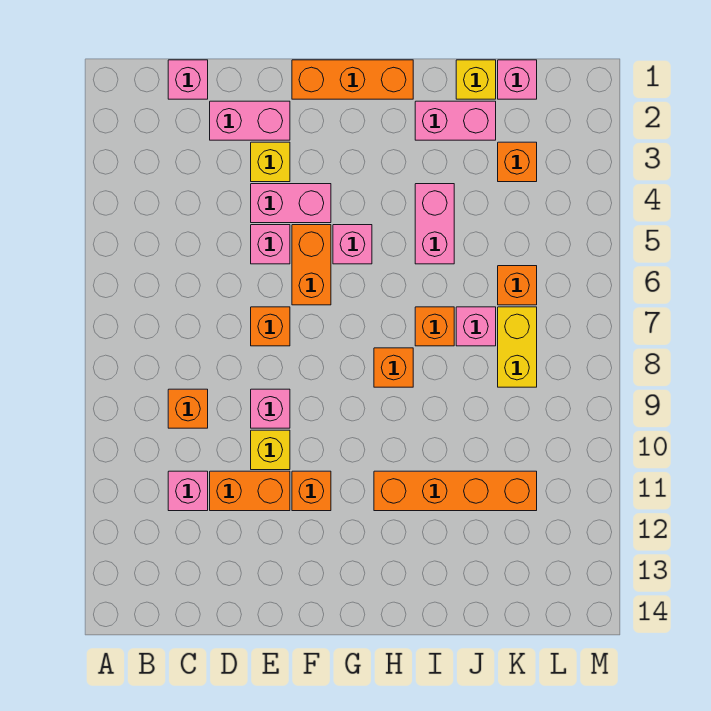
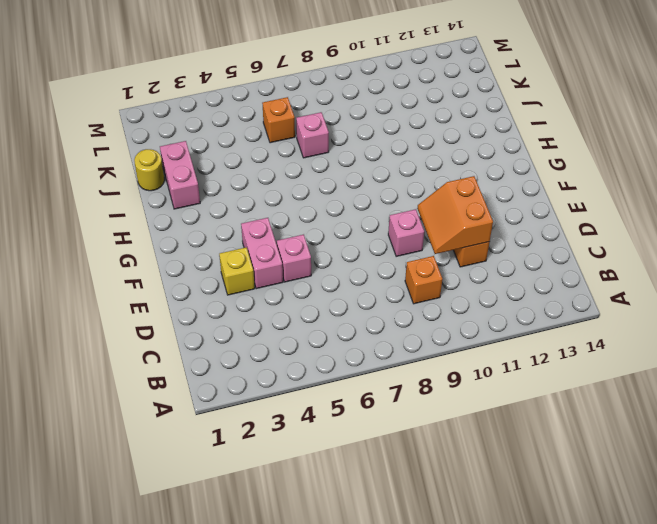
orange slope D10:E11 level 2 top 11 -> none
yellow round brick J1 level 1 -> yellow brick J1 level 1
none -> pink brick C1 level 1
none -> pink brick C11 level 1
none -> pink brick D2:E2 level 1

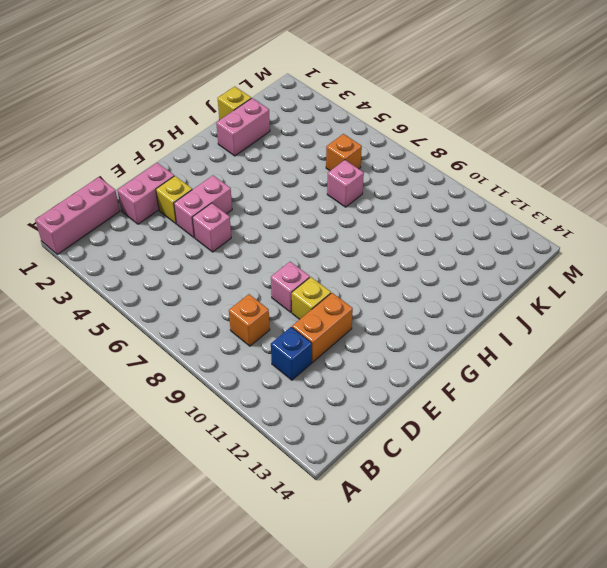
pink brick A1:C1 level 1 -> pink brick C1 level 1
blue brick C11 level 1 -> pink brick C11 level 1
none -> orange brick E7 level 1
none -> orange brick F1:H1 level 1
none -> orange brick F5:F6 level 1

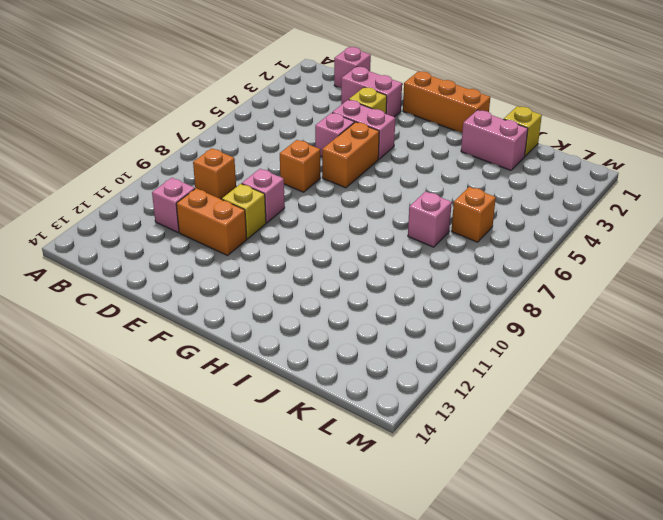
none -> orange brick F11 level 1
none -> pink brick G5 level 1
none -> orange brick H8 level 1

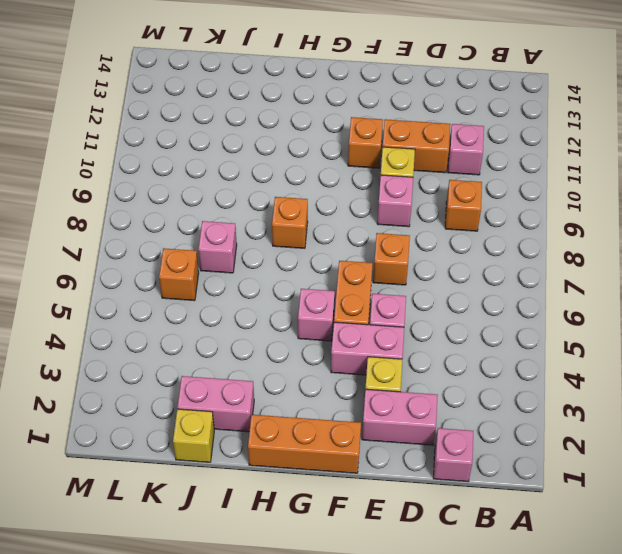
none -> orange brick H11:K11 level 1
none -> pink brick I4:I5 level 1
none -> orange brick I7 level 1

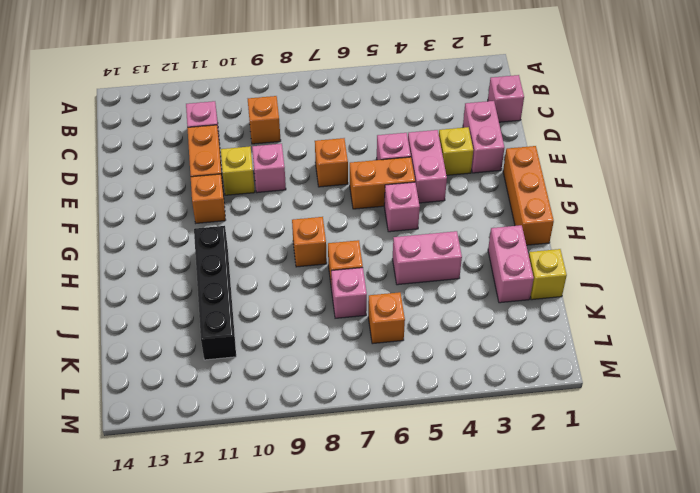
black brick H11:K11 level 1 -> orange brick H11:K11 level 1
none -> pink brick K1 level 1
none -> orange brick K3 level 1
none -> yellow brick K7:K8 level 1

